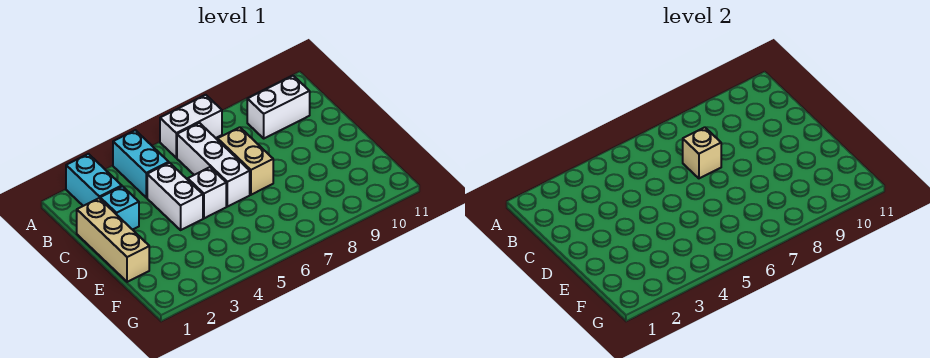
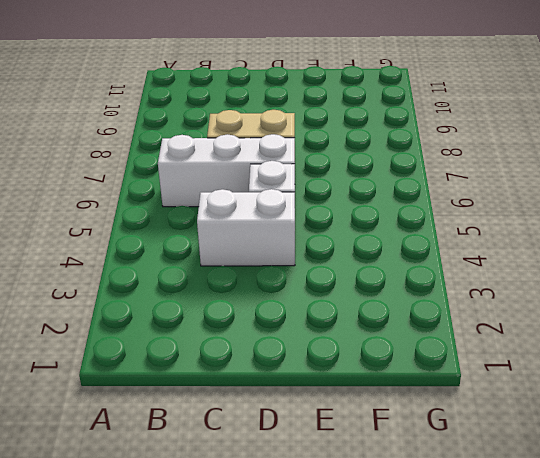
none -> cyan brick A2:B2 level 1
none -> cyan brick A4:B4 level 1

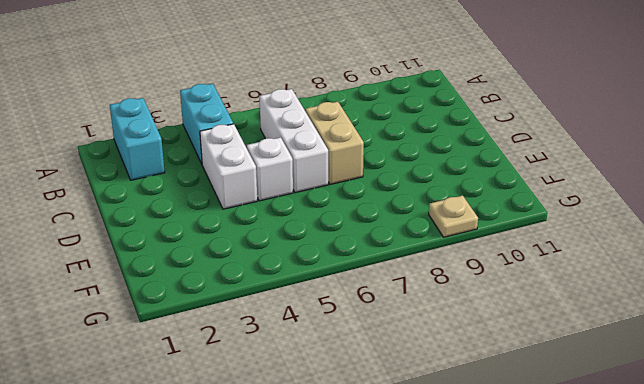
tan plate G9 level 1 -> none
none -> white brick A6:A7 level 1
none -> white brick B9:B10 level 1

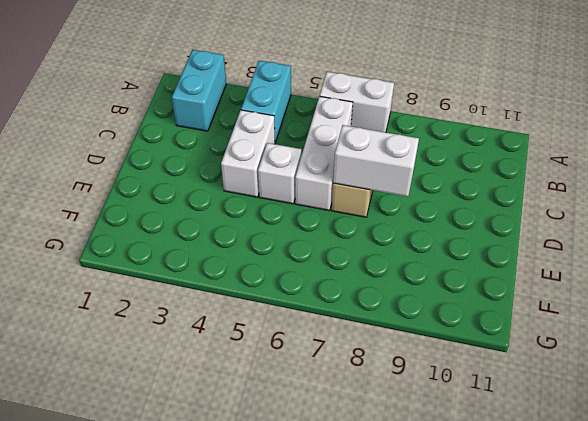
white brick D7:D8 level 2 -> white brick B9:B10 level 1
none -> tan brick C1:E1 level 1
none -> cyan brick C2 level 1

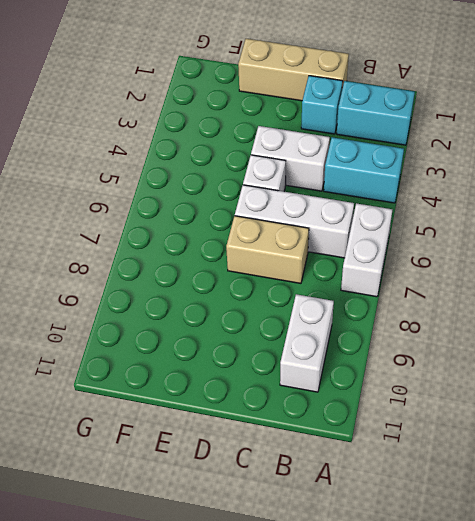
none -> tan brick C7 level 2

